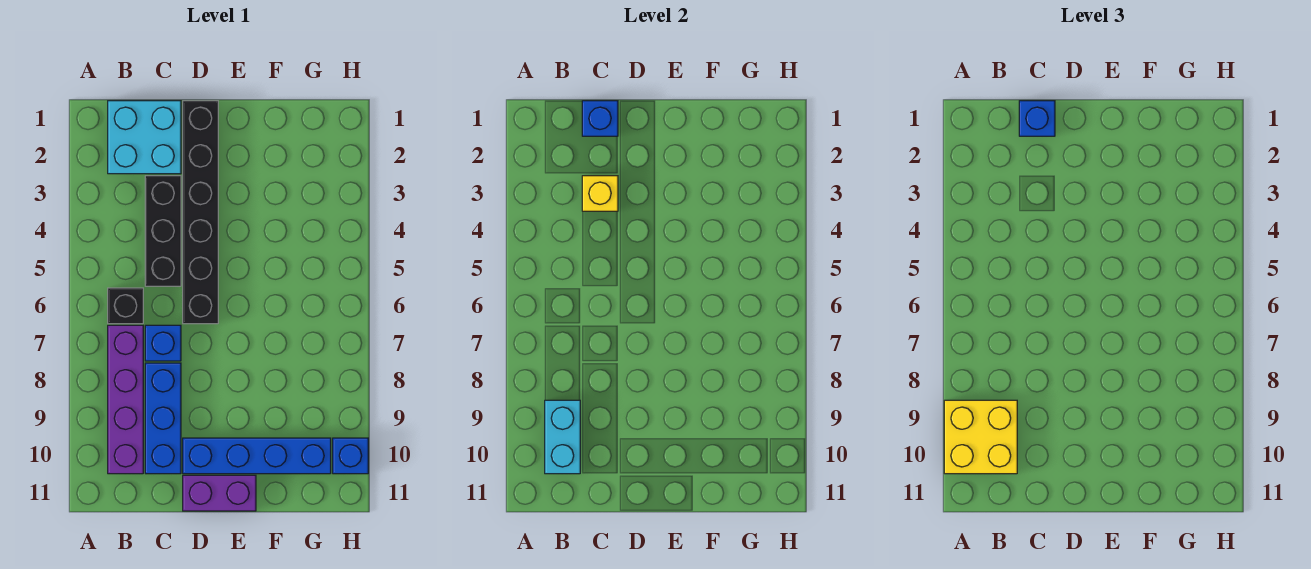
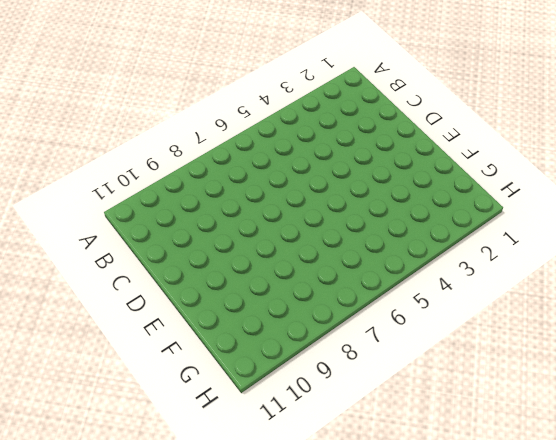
none -> cyan brick B1:C2 level 1
none -> black brick B6 level 1
none -> purple brick B7:B10 level 1

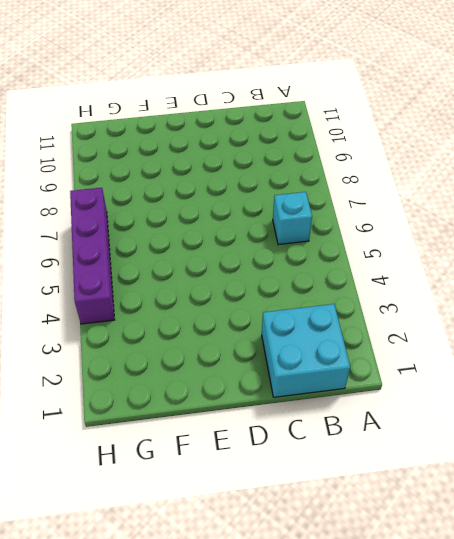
cyan brick B6 level 1 -> black brick B6 level 1
purple brick H4:H7 level 1 -> purple brick B7:B10 level 1
none -> black brick C3:C5 level 1
none -> blue brick C7 level 1
none -> blue brick C8:C10 level 1

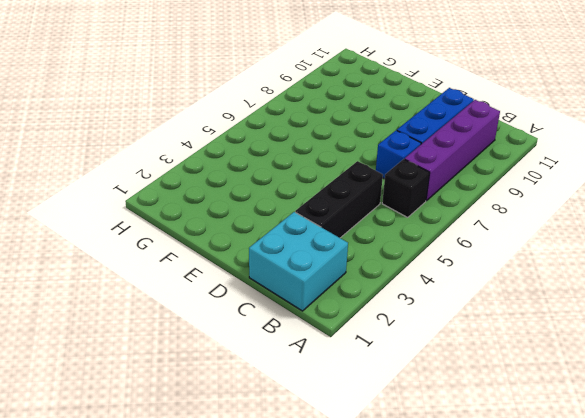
none -> black brick D1:D6 level 1
none -> blue brick D10:G10 level 1
none -> purple brick D11:E11 level 1

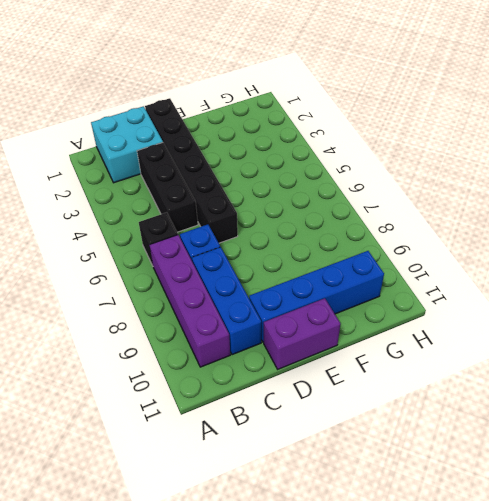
none -> blue brick H10 level 1
none -> cyan brick B9:B10 level 2
none -> blue brick C1 level 2

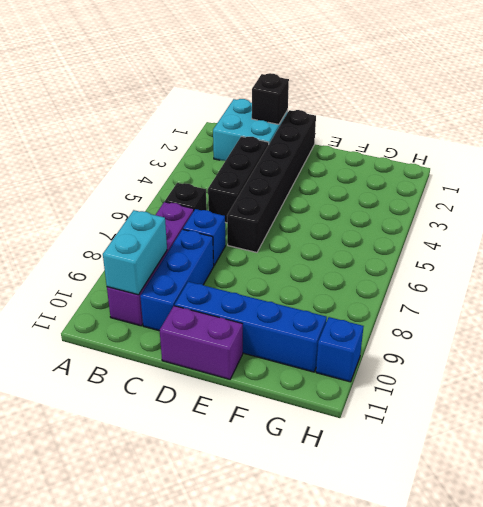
black brick C1 level 2 -> blue brick C1 level 2
none -> yellow brick C3 level 2
none -> yellow brick A9:B10 level 3
none -> blue brick C1 level 3

